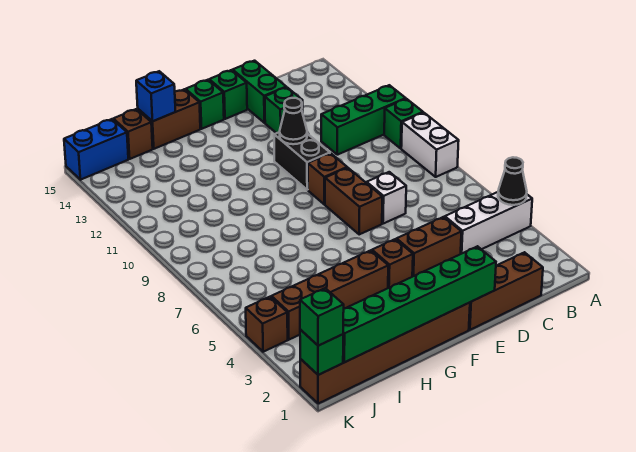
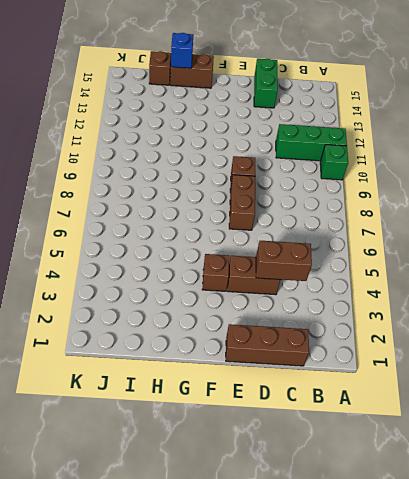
brown brick C4:D4 level 2 -> none
none -> white brick A4:C4 level 1
none -> white brick A8:A9 level 1
none -> white brick D7 level 1

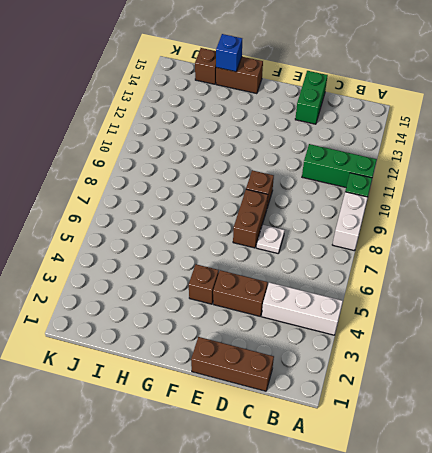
white plate D7 level 1 -> white brick D7 level 1
none -> green brick D13 level 1
none -> black brick E10:E11 level 1
none -> green brick E15 level 1

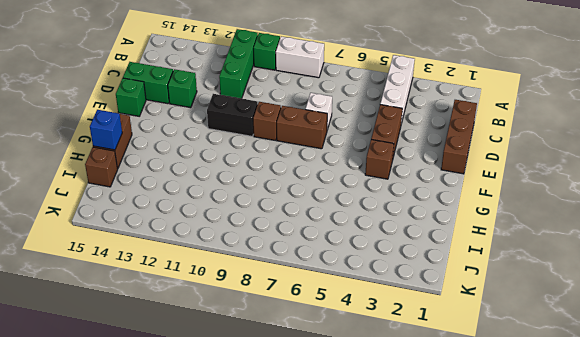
none -> brown brick F1:K1 level 1
none -> green brick F15 level 1
none -> brown brick G4:J4 level 1

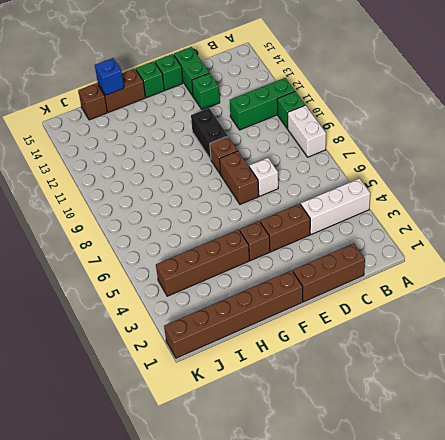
none -> blue brick J15:K15 level 1
none -> brown brick K4 level 1
none -> black cone A4 level 2

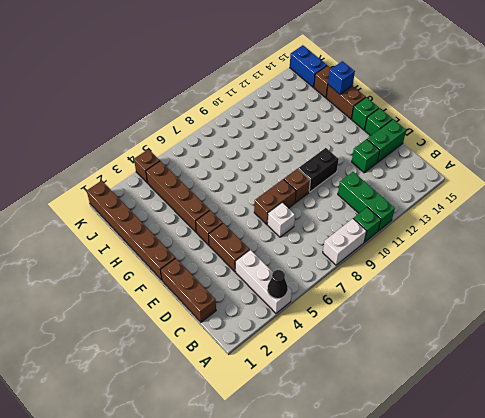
none -> green brick E1:J1 level 2
none -> black cone E11 level 2
none -> green brick K1 level 2

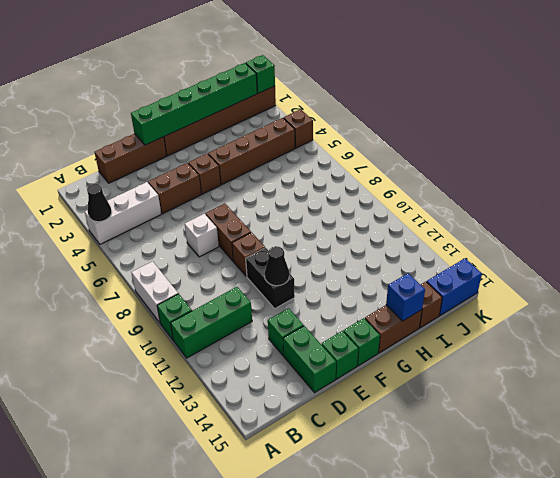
none -> green brick K1 level 3

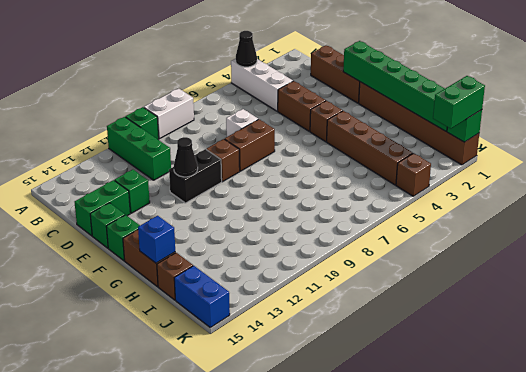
green brick K1:K2 level 3 -> green brick K1 level 3

